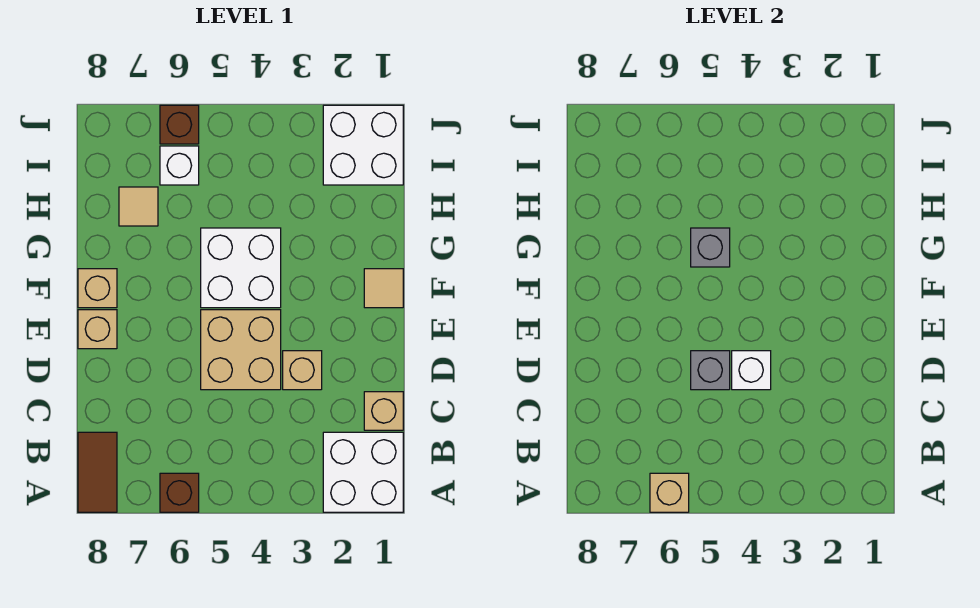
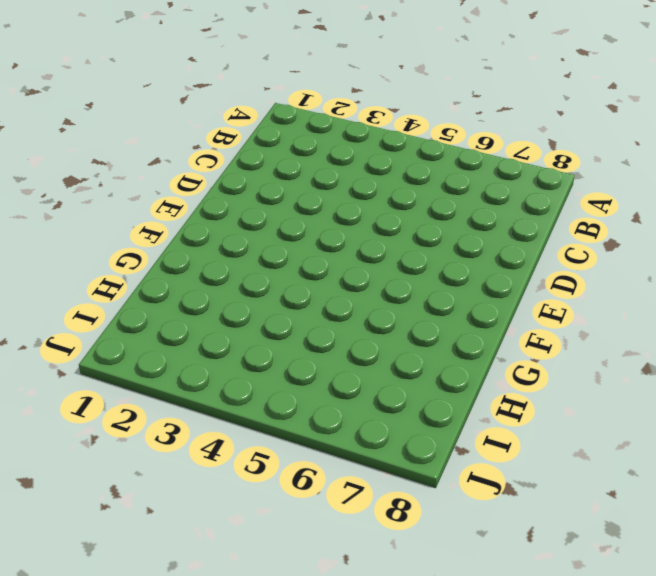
none -> white brick A1:B2 level 1
none -> brown brick A6 level 1
none -> brown tile A8:B8 level 1

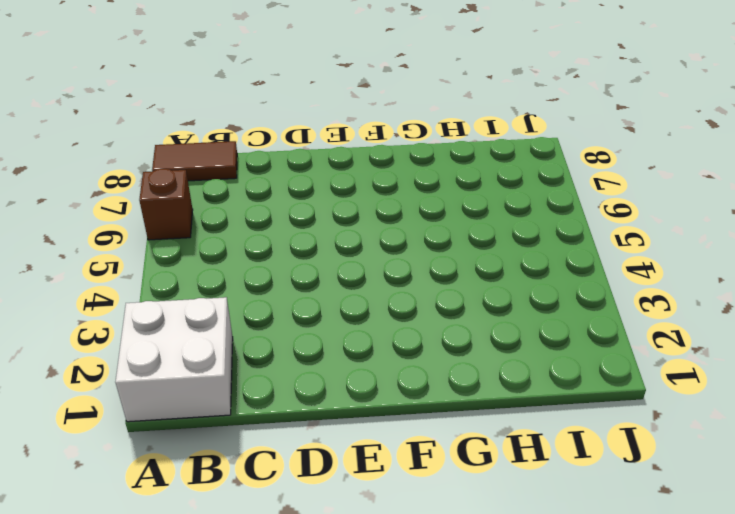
none -> tan brick C1 level 1
none -> tan brick D3 level 1
none -> tan brick D4:E5 level 1

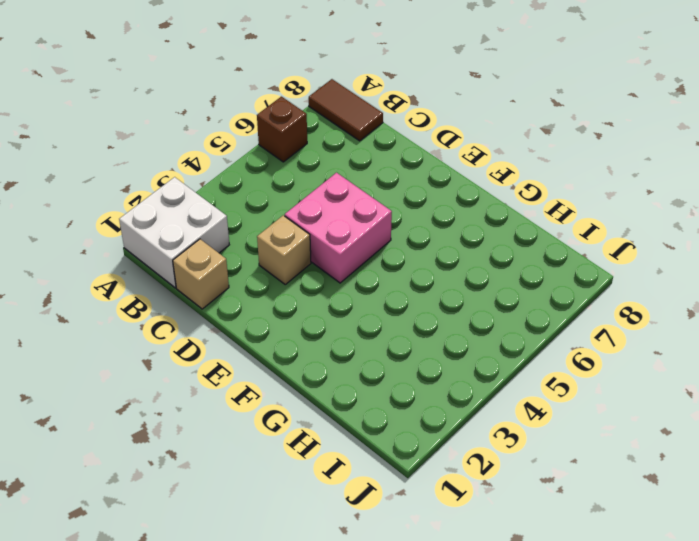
pink brick D4:E5 level 1 -> tan brick D4:E5 level 1
none -> tan brick E8 level 1
none -> tan tile F1 level 1
none -> white brick F4:G5 level 1

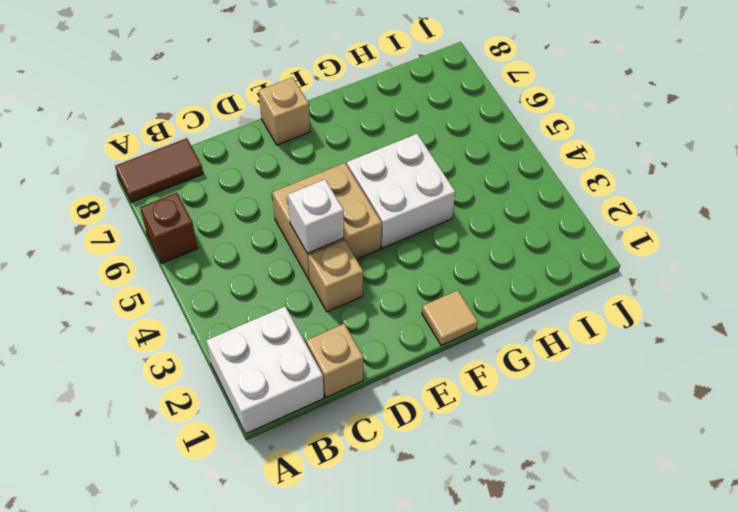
none -> tan brick F8 level 1
none -> tan tile H7 level 1
none -> white brick I1:J2 level 1

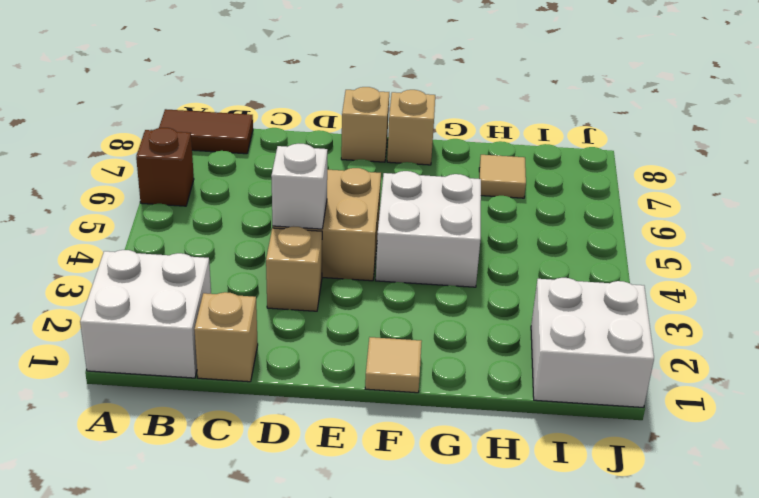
none -> white brick I6 level 1
none -> brown brick J6 level 1
none -> tan brick A6 level 2

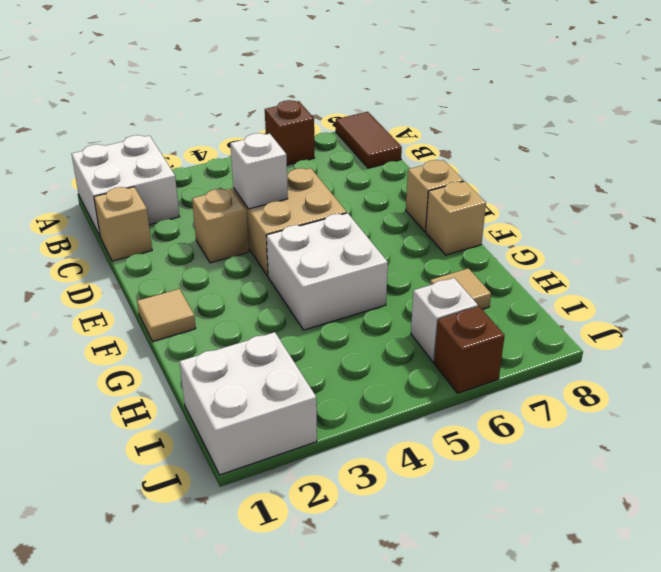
none -> tan brick A6 level 2
none -> grey brick D5 level 2
none -> grey brick G5 level 2

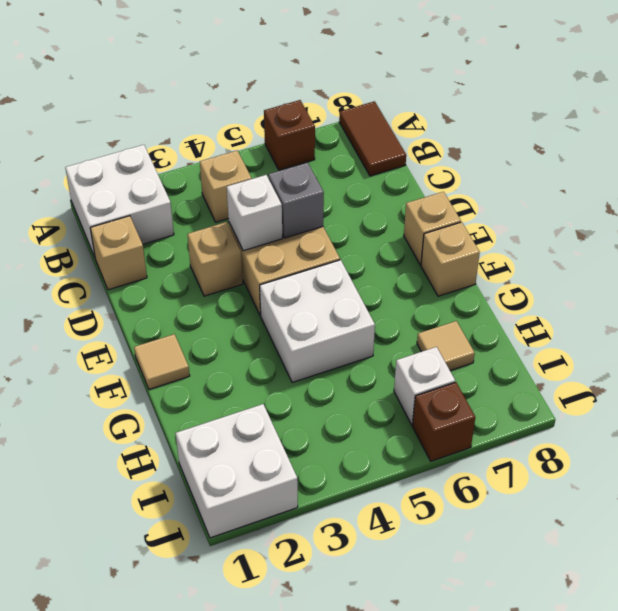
tan brick B4 level 1 -> tan brick A6 level 2
none -> grey brick G5 level 2

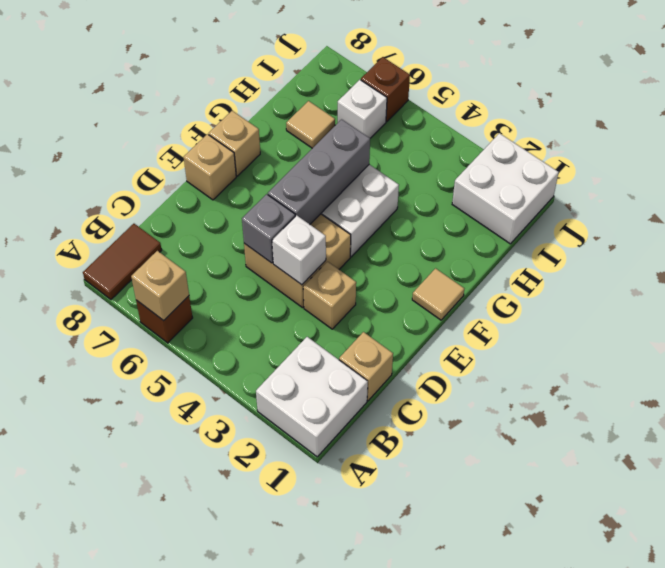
grey brick E5:G5 level 2 -> grey brick G5 level 2

